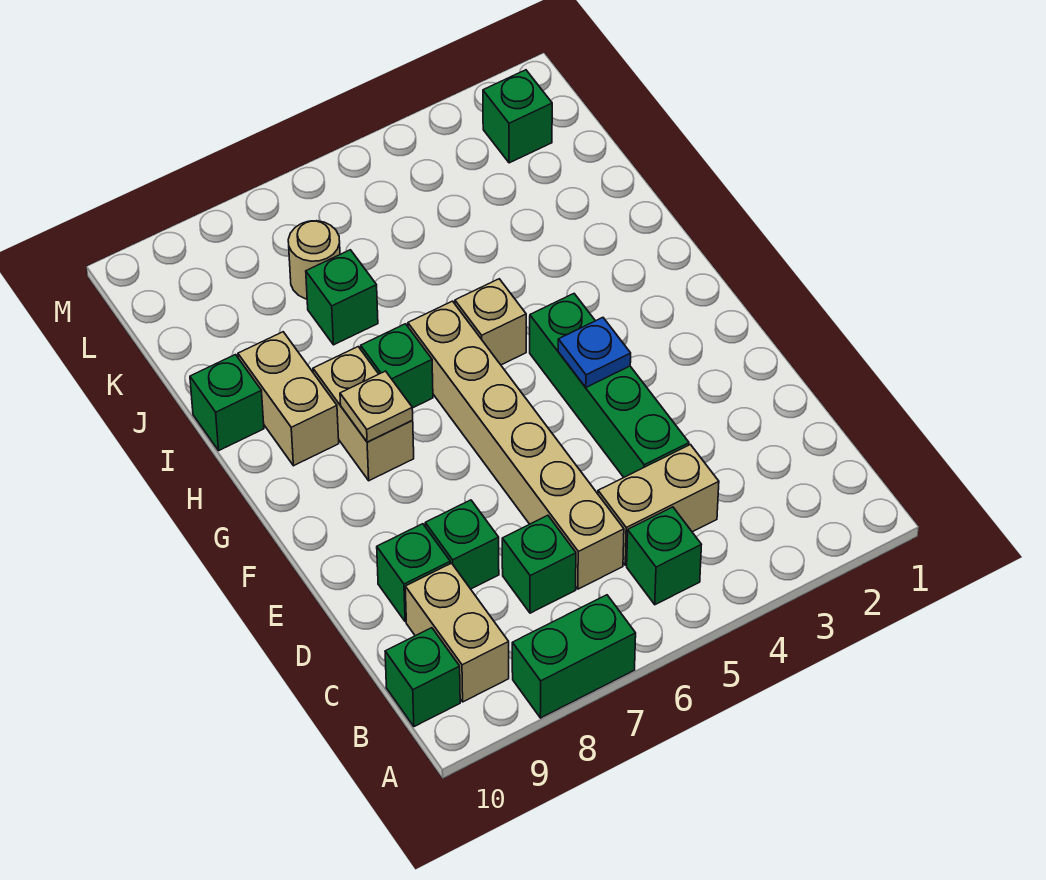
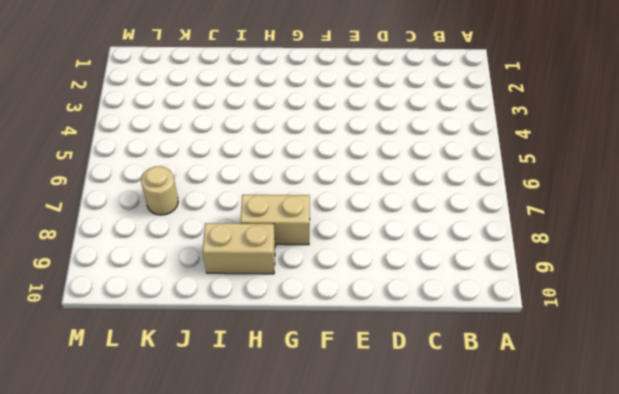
none -> green brick A7:A8 level 1
none -> green brick B5 level 1
none -> tan brick B9:C9 level 1

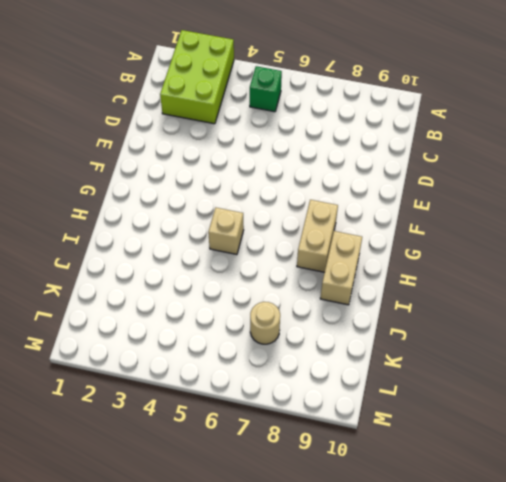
lime brick A2:C3 level 1 -> none
none -> green brick A7:A8 level 1
none -> tan brick B9:C9 level 1
none -> green brick B10 level 1

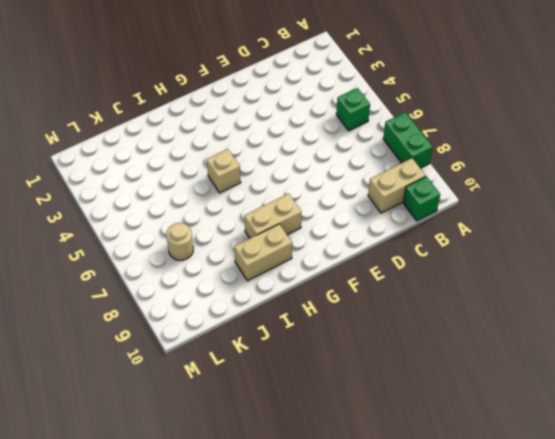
none -> tan brick C4:C5 level 1
none -> tan brick C6:H6 level 1
none -> green brick C7 level 1

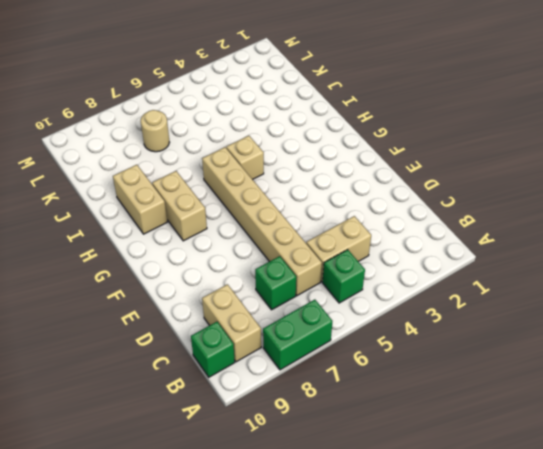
none -> green brick D4:G4 level 1
none -> green brick D8 level 1
none -> green brick D9 level 1

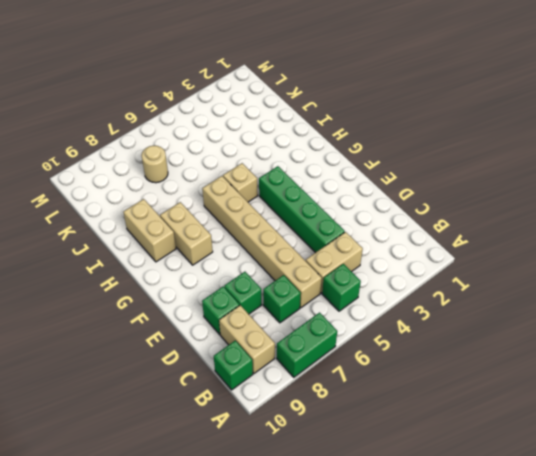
none -> green brick H7 level 1
none -> green brick I10 level 1
none -> green brick J7 level 1

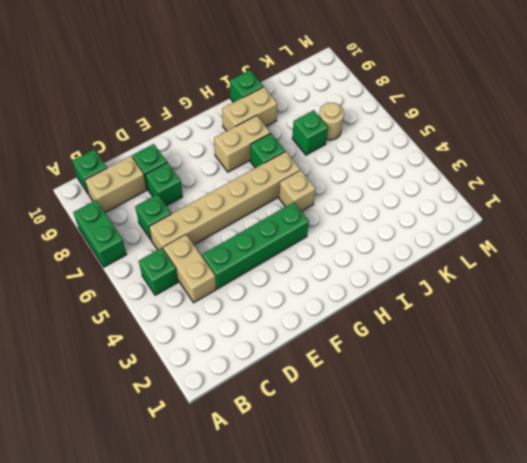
none -> green brick L2 level 1
none -> blue plate F4 level 2
none -> tan plate G8 level 2

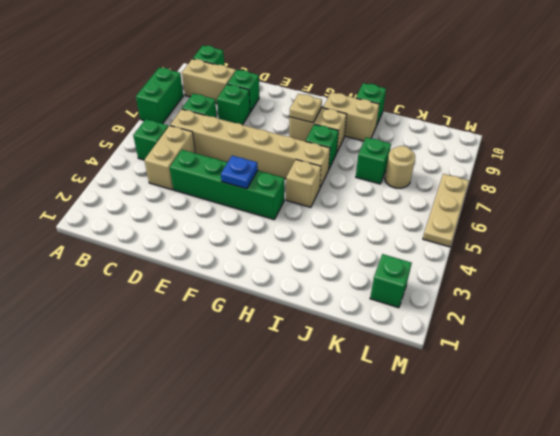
tan plate M5:M7 level 1 -> none

